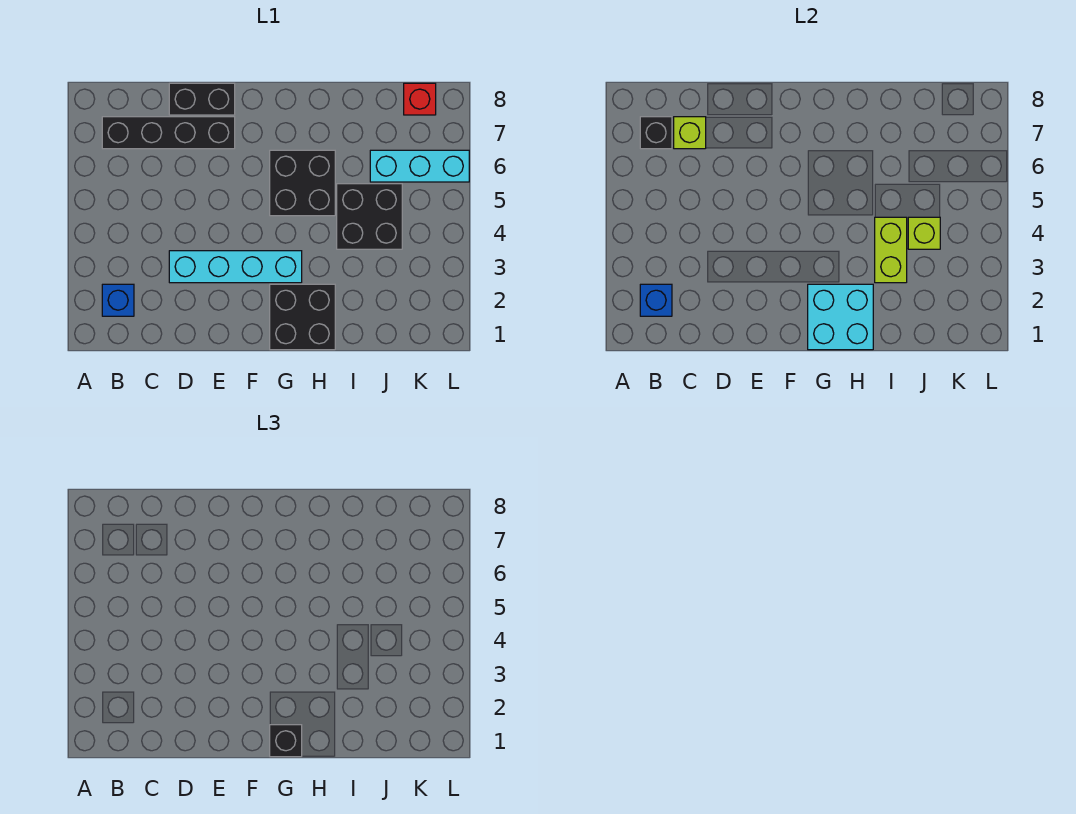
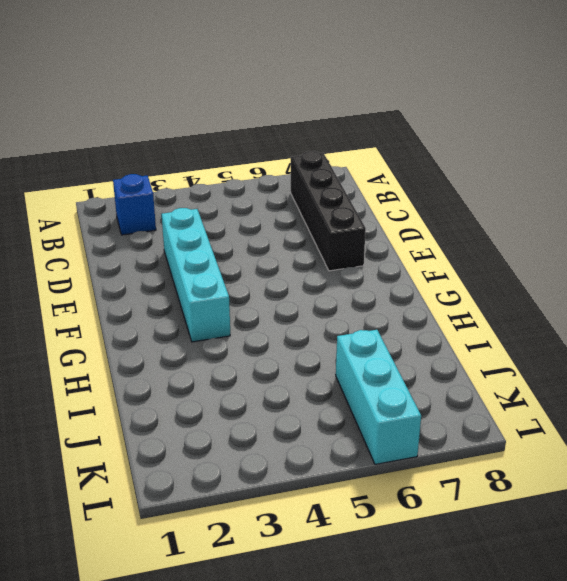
none -> black brick D8:E8 level 1
none -> black brick G1:H2 level 1
none -> black brick G5:H6 level 1

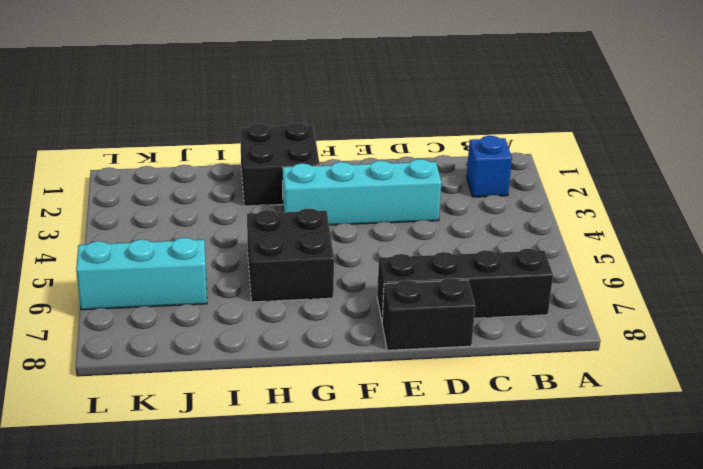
none -> black brick I4:J5 level 1
none -> red brick K8 level 1
none -> blue brick B2 level 2

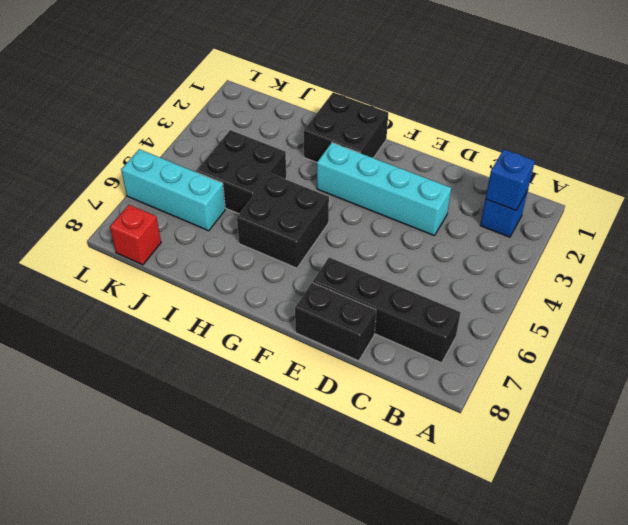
none -> black brick B7 level 2
none -> lime brick C7 level 2
none -> cyan brick G1:H2 level 2

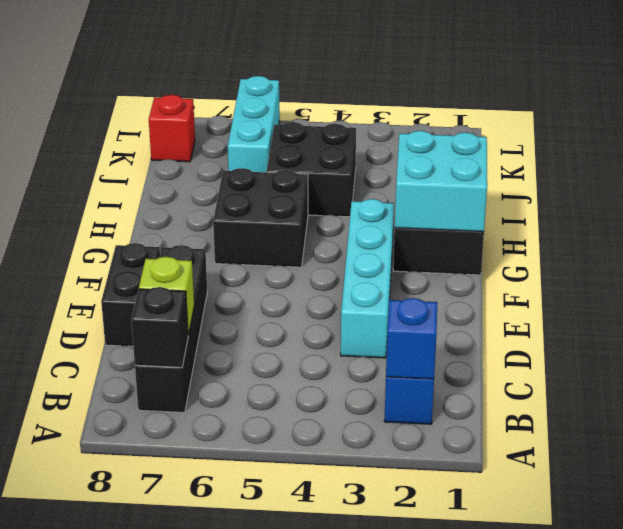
none -> lime brick I3:I4 level 2
none -> lime brick J4 level 2
none -> black brick G1 level 3

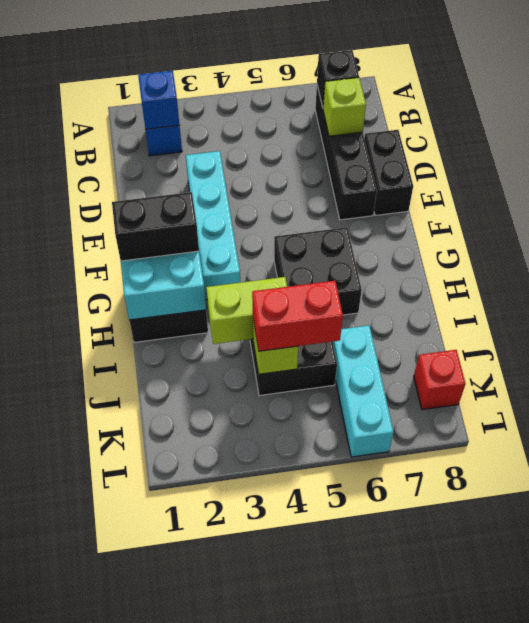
black brick G1:G2 level 3 -> black brick G1 level 3
red brick J4:J5 level 3 -> none

